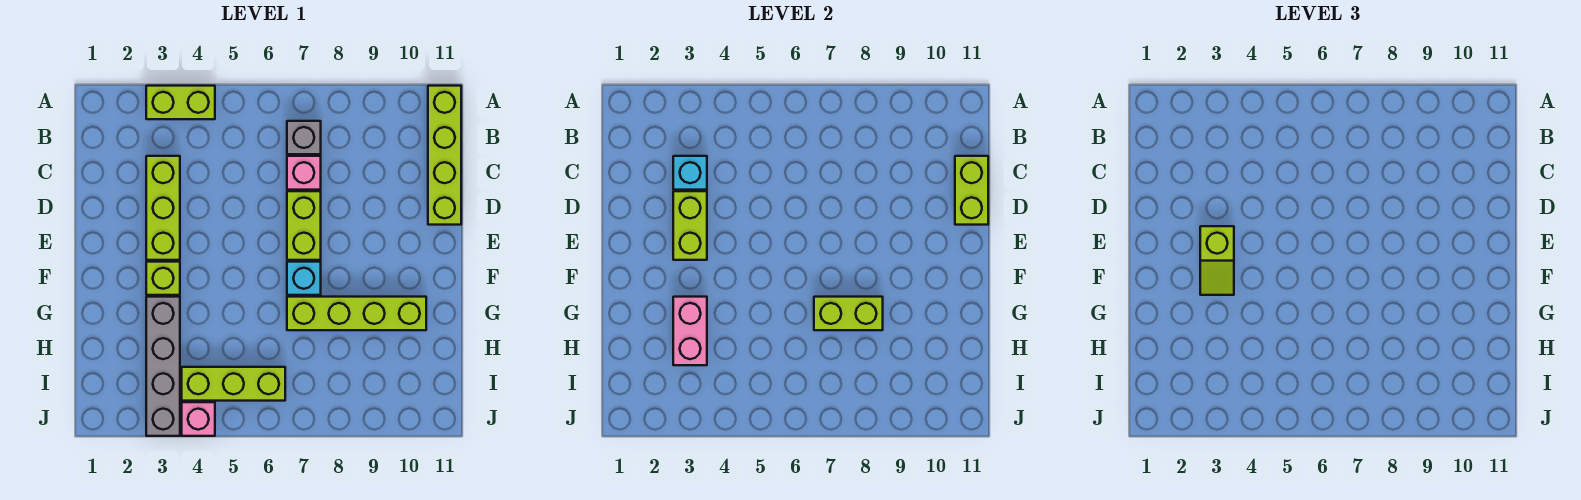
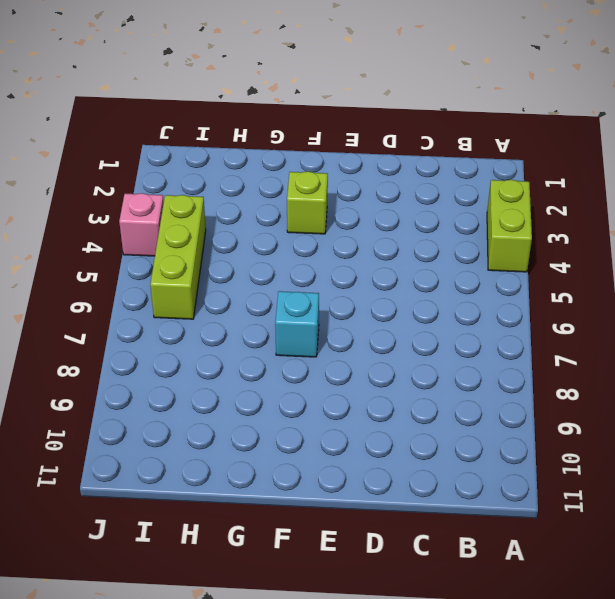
none -> lime brick A11:D11 level 1
none -> grey brick B7 level 1
none -> lime brick C3:E3 level 1

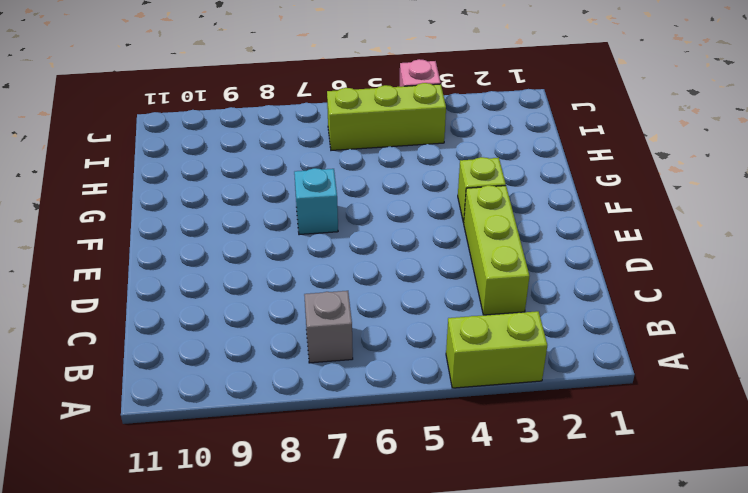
none -> lime brick A11:D11 level 1
none -> pink brick C7 level 1
none -> lime brick D7:E7 level 1

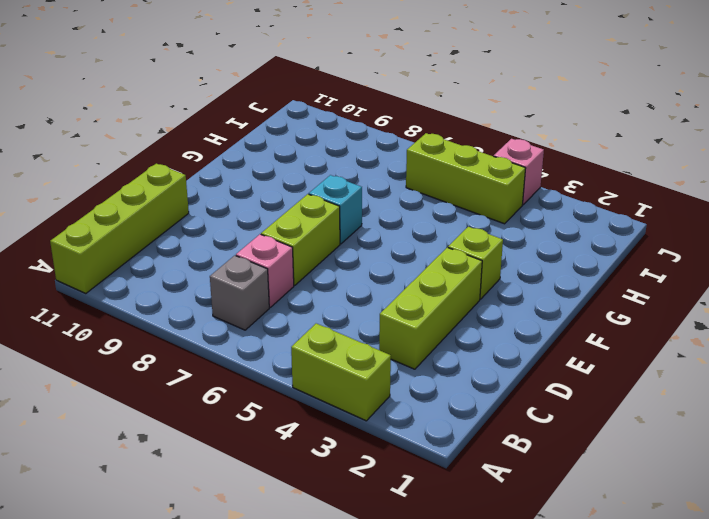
none -> grey brick G3:J3 level 1
none -> lime brick G7:G10 level 1
none -> cyan brick C3 level 2

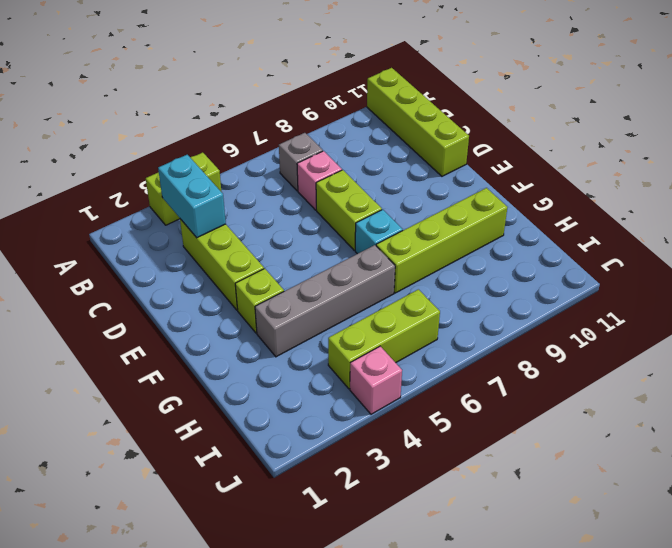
cyan brick B3:C3 level 2 -> cyan brick C3 level 2
grey brick G3:G6 level 1 -> grey brick G3:J3 level 1
none -> lime brick C11:D11 level 2
none -> lime brick D3:E3 level 2
none -> pink brick G3:H3 level 2

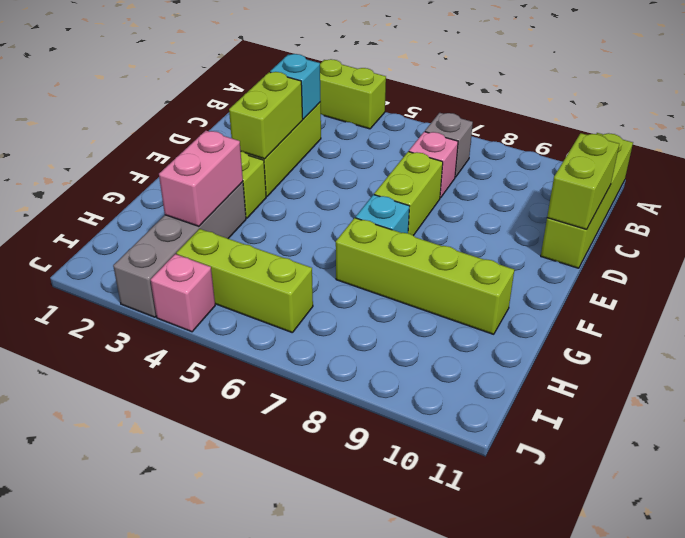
none -> lime brick G7:G8 level 2
none -> lime slope E3:F3 level 3 top E

